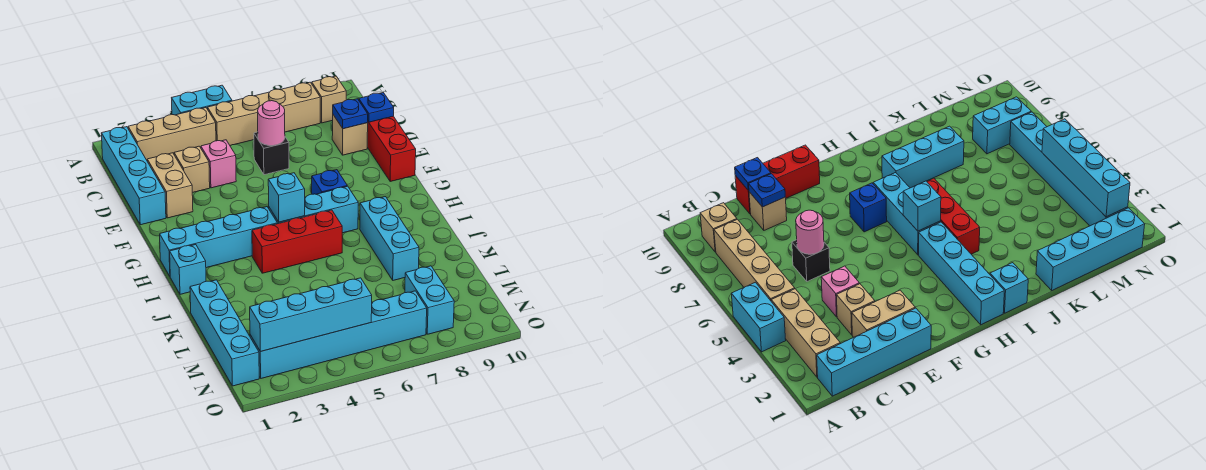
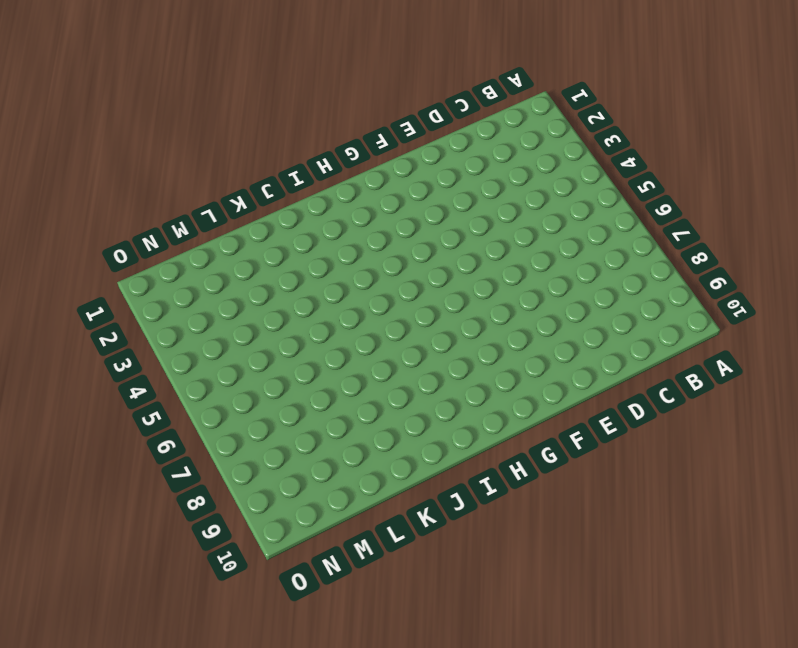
none -> cyan brick A4:A5 level 1
none -> cyan brick B1:E1 level 1
none -> tan brick B2:B4 level 1

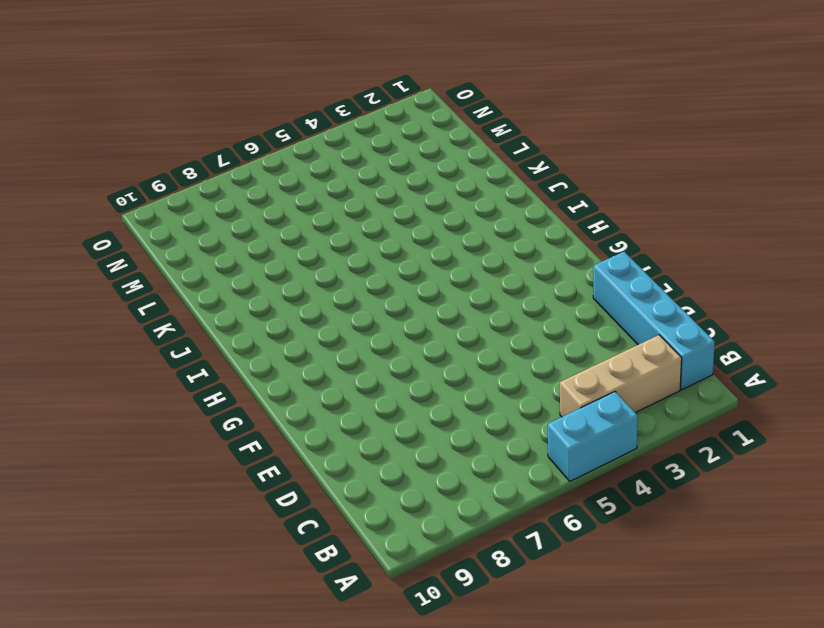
none -> tan brick B5:B8 level 1
none -> tan brick B9 level 1
none -> tan brick D2:E2 level 1

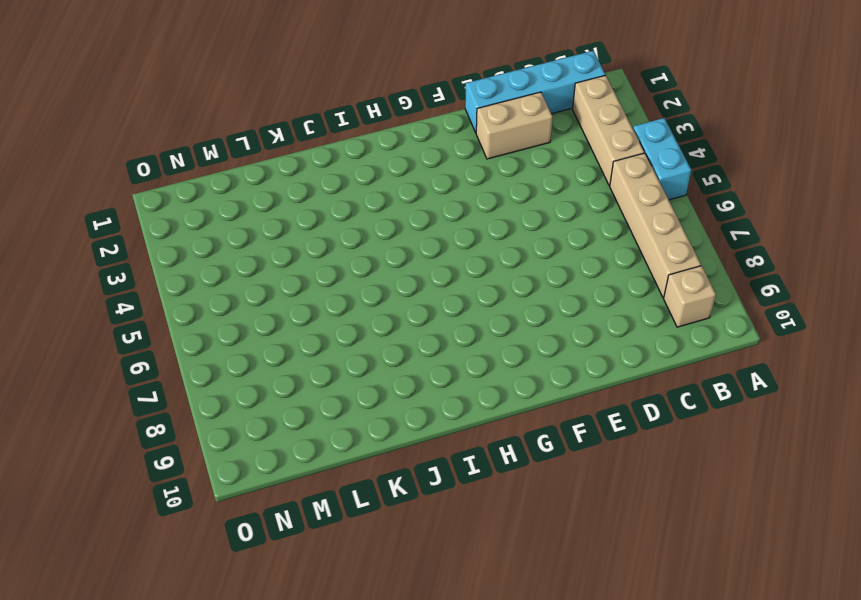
none -> tan brick D3 level 1
none -> pink brick D4 level 1
none -> black brick D6 level 1

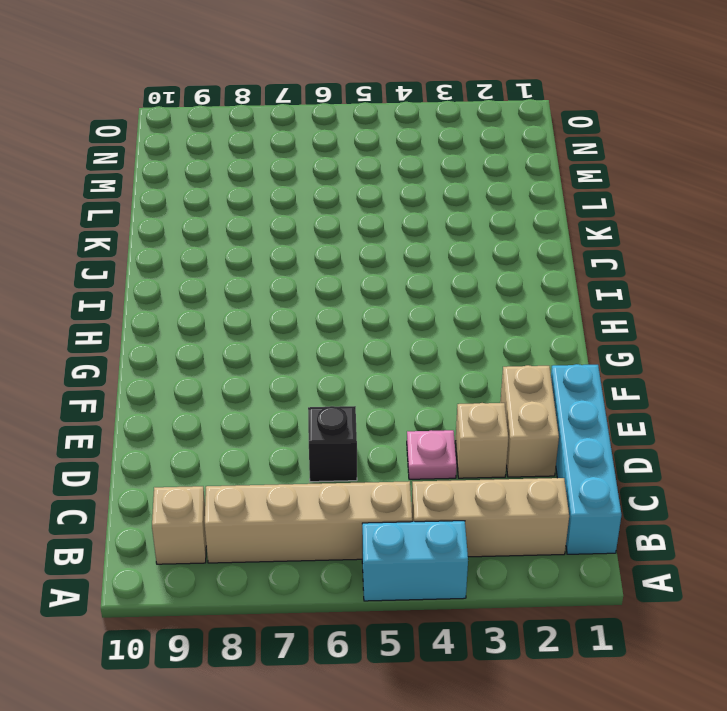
pink plate D4 level 1 -> pink brick D4 level 1
none -> tan brick D9 level 1
none -> red brick D10:F10 level 1
none -> blue brick G7 level 1

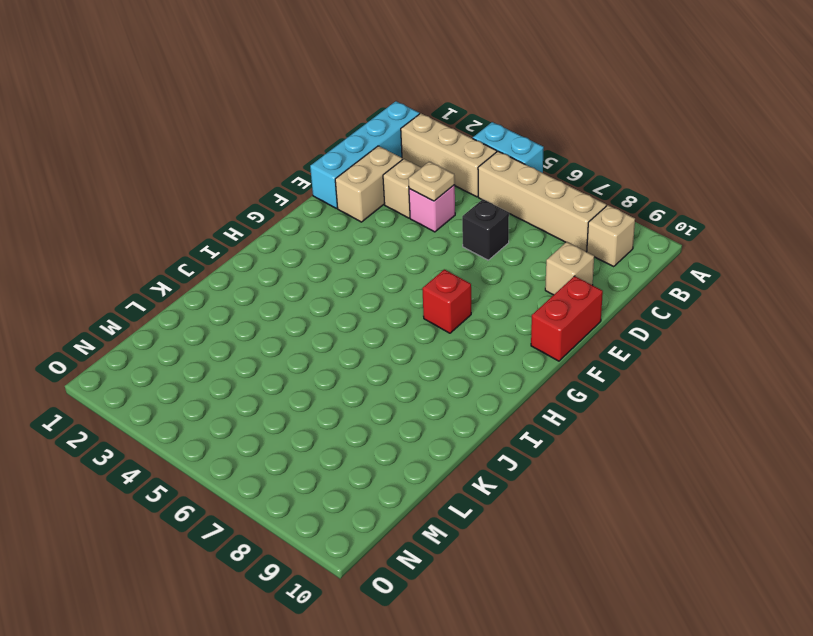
tan plate D4 level 2 -> none
red brick E10:F10 level 1 -> red brick D10:F10 level 1
red brick G7 level 1 -> blue brick G7 level 1
none -> cyan brick H1:H4 level 1
none -> cyan brick H5:H7 level 1
none -> cyan brick I1 level 1

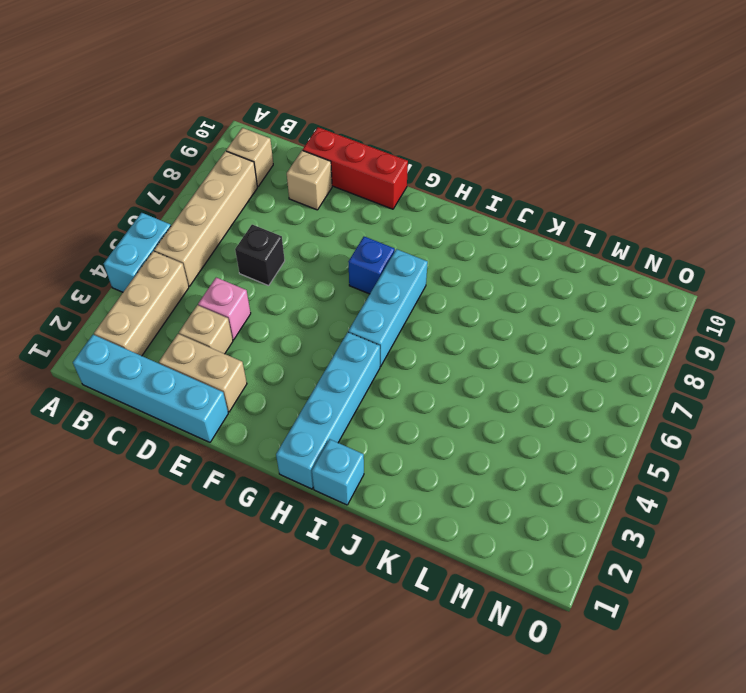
none -> red brick I4:I6 level 1
none -> cyan brick I8:K8 level 1
none -> cyan brick K1:N1 level 1

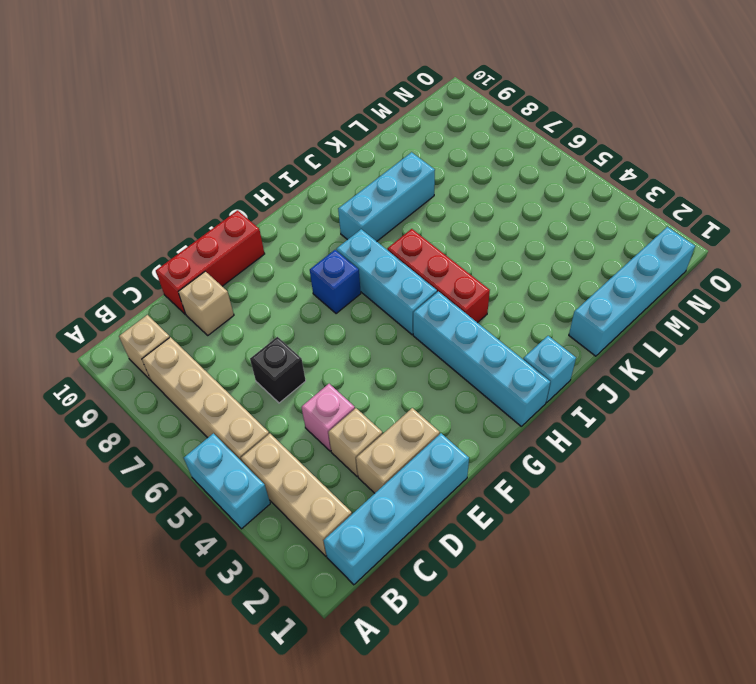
none -> cyan brick M8:N8 level 1
none -> cyan brick N2:N7 level 1
none -> pink round brick D6 level 2

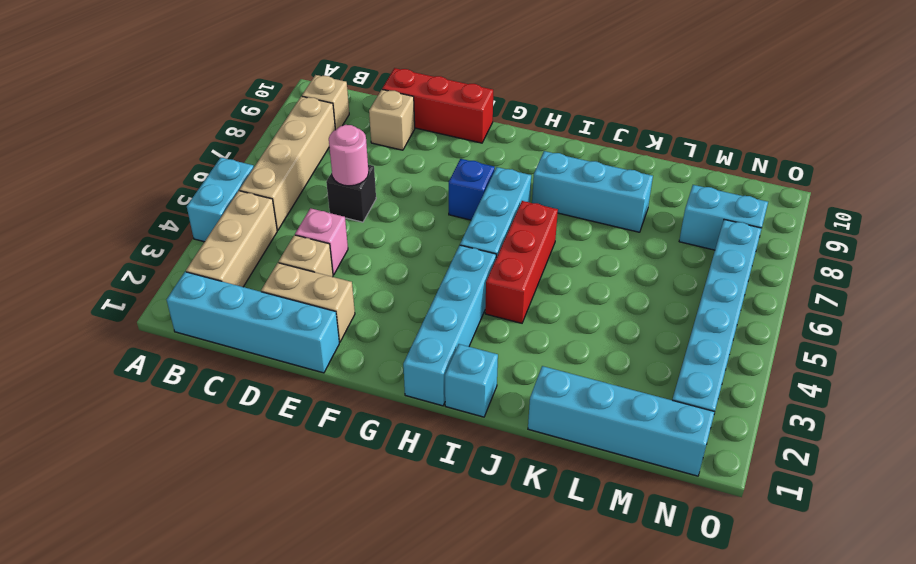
none -> blue plate D9 level 2
none -> blue plate D10 level 2
none -> cyan brick H5 level 2

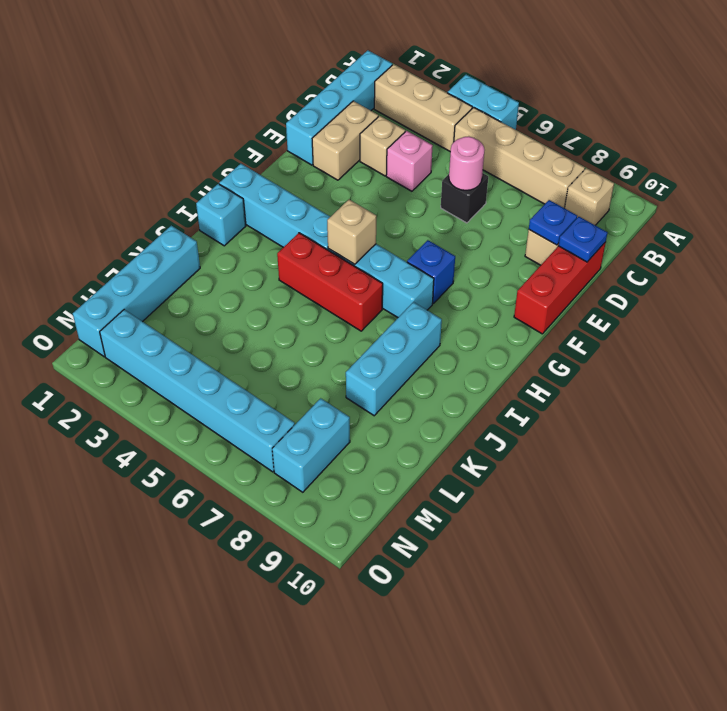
tan brick H5 level 2 -> cyan brick H5 level 2
none -> cyan brick N2:N5 level 2

